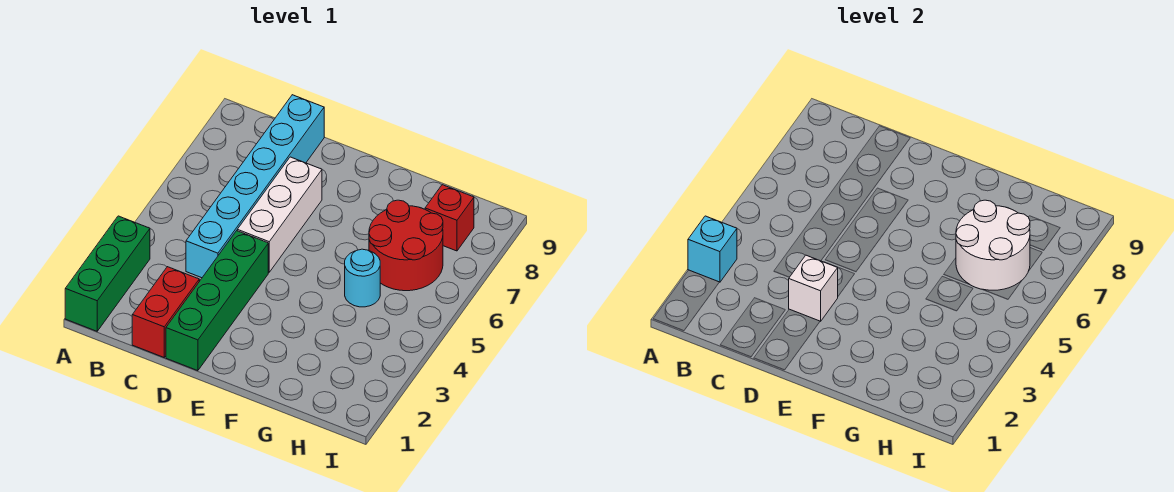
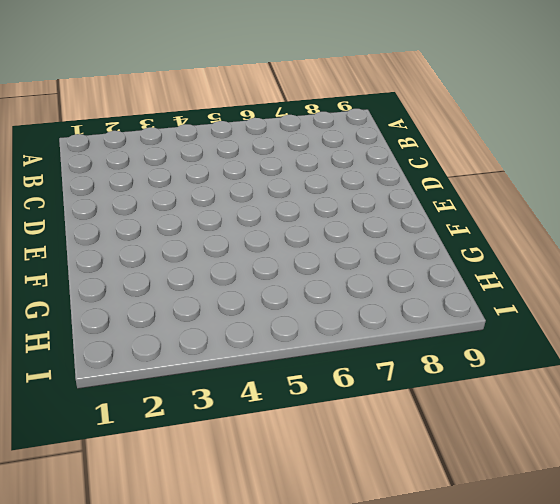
none -> green brick A1:A3 level 1
none -> red brick C1:C2 level 1

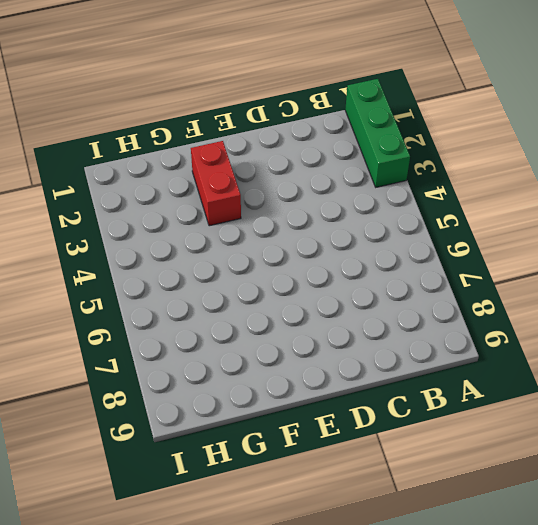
red brick F2:F3 level 1 -> red brick C1:C2 level 1
none -> cyan brick C4:C9 level 1
none -> green brick D1:D4 level 1

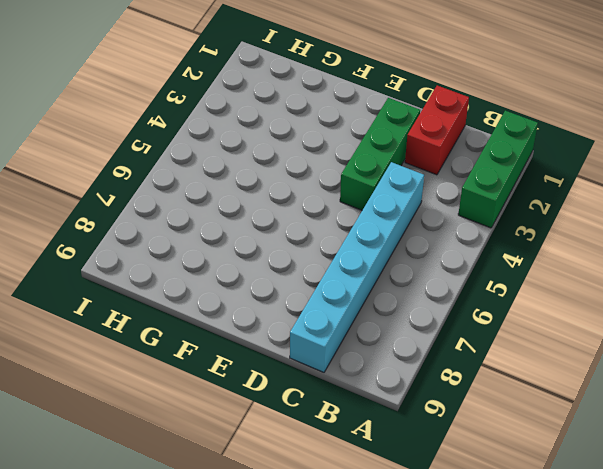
green brick D2:D4 level 1 -> green brick D1:D4 level 1
none -> white brick D5:D7 level 1
none -> cyan round brick G5 level 1

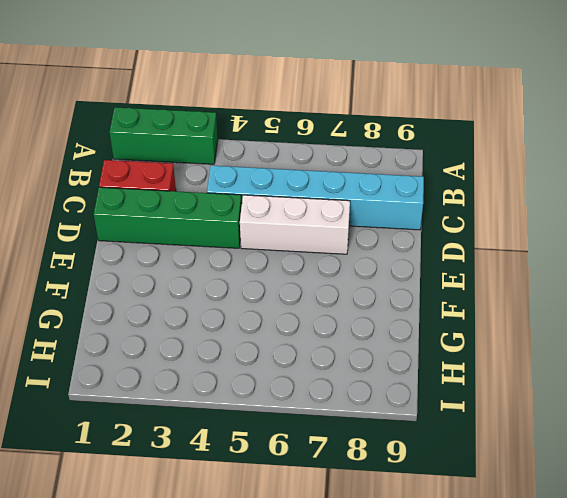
none -> cyan round brick G5 level 1
none -> red round brick G6:H7 level 1

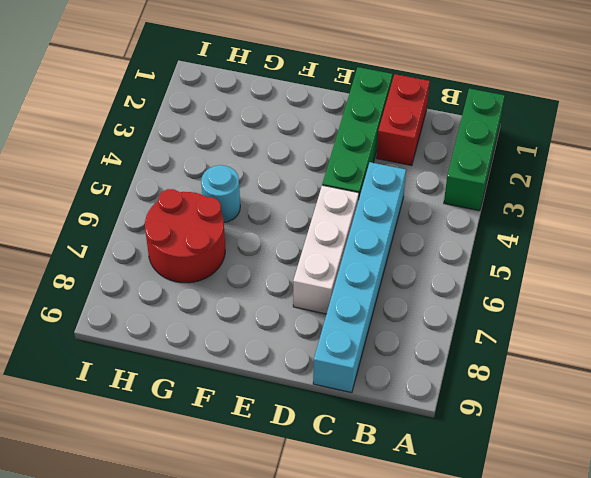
none -> red brick H8 level 1
none -> cyan brick A3 level 2

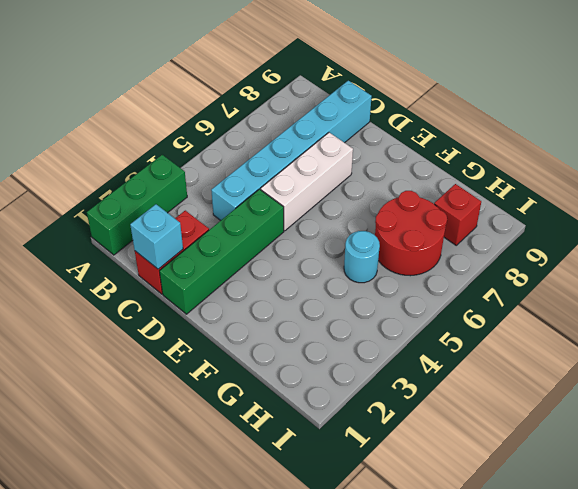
cyan brick C1 level 2 -> cyan brick A3 level 2
none -> white brick D3 level 2
none -> white round brick G6:H7 level 2

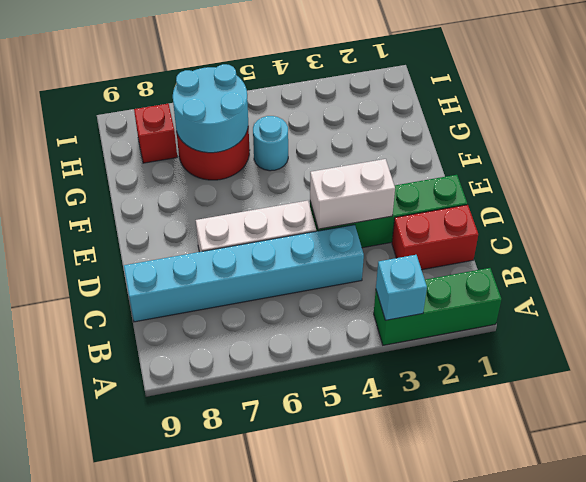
white brick D3:D4 level 2 -> white brick D3 level 2
cyan round brick G6:H7 level 2 -> white round brick G6:H7 level 2

